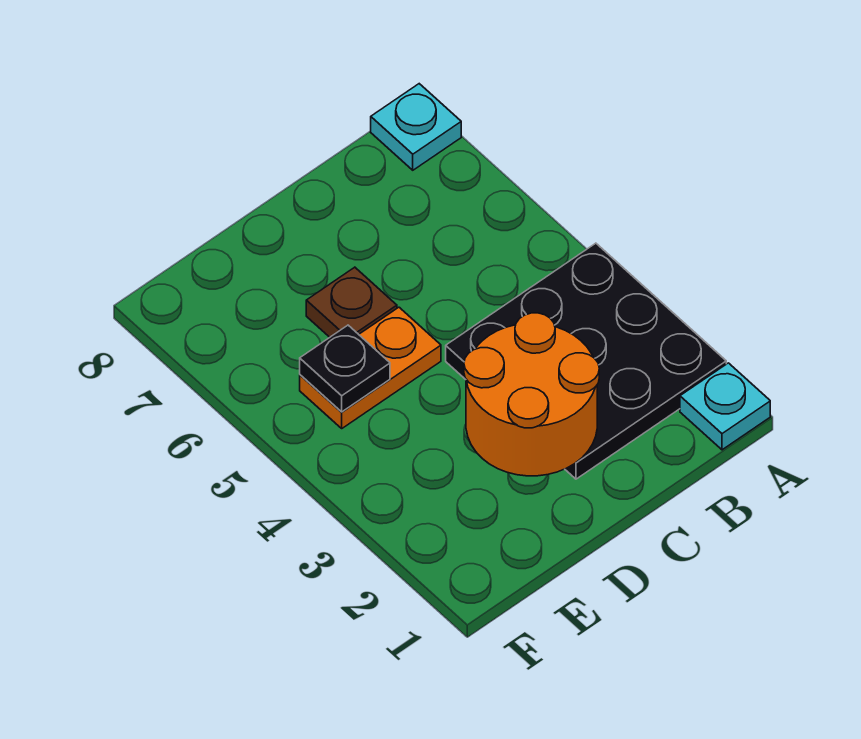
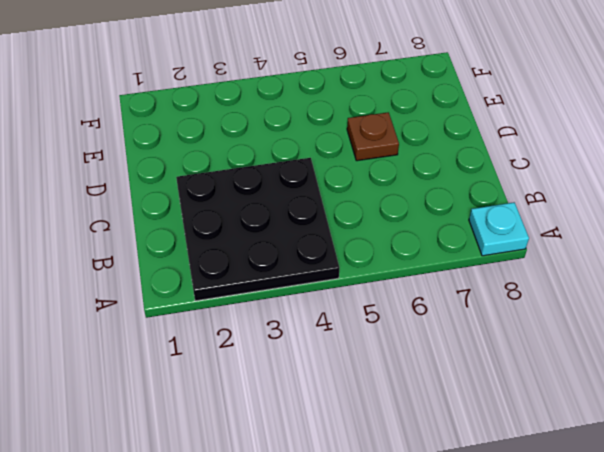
none -> cyan plate A1 level 1
none -> orange plate D5:E5 level 1

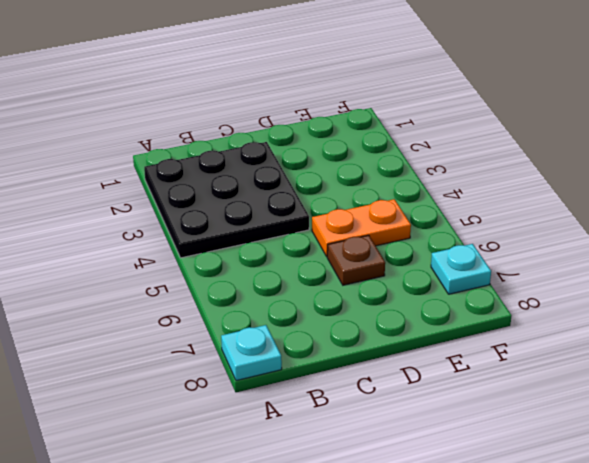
cyan plate F7 level 1 -> cyan plate A1 level 1
none -> orange round brick C2:D3 level 2
none -> black plate E5 level 2

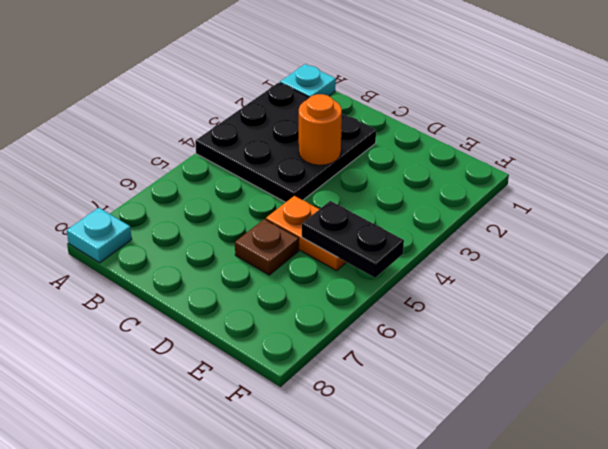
orange round brick C3 level 2 -> orange round brick C2:D3 level 2
black plate E5:F5 level 2 -> black plate E5 level 2

